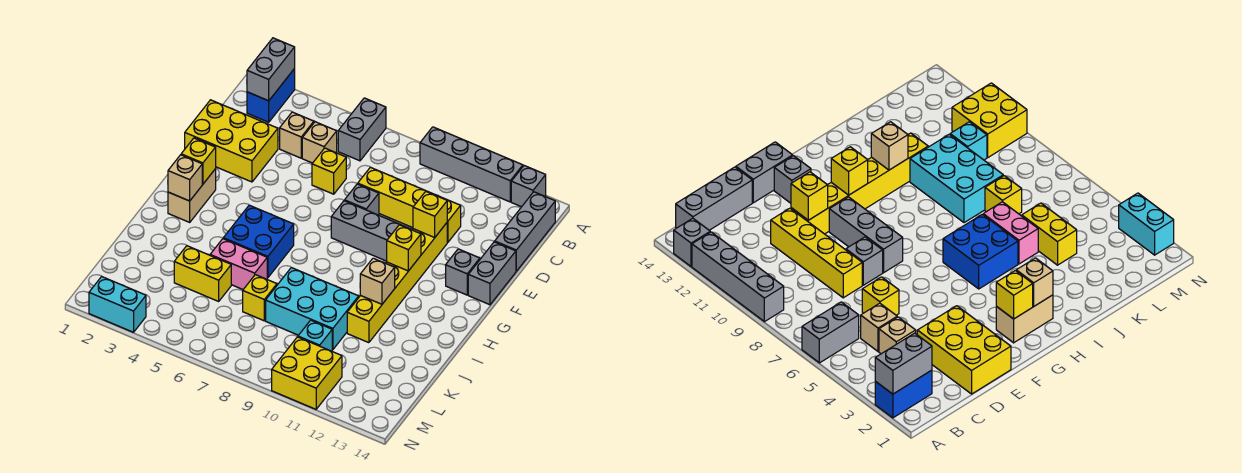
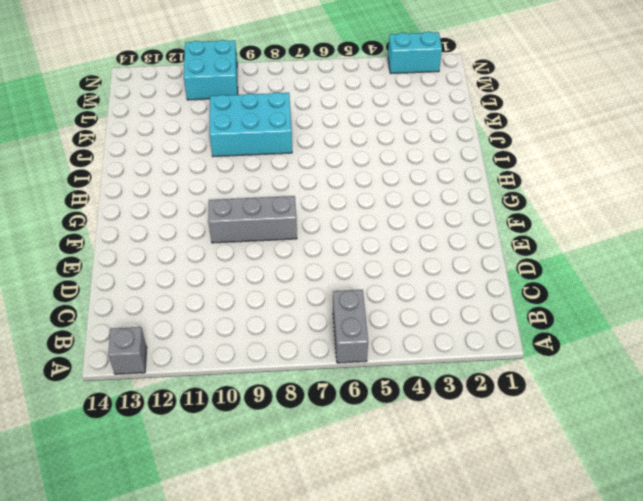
cyan brick M10:N11 level 1 -> yellow brick M10:N11 level 1
none -> blue brick A2:B2 level 1
none -> grey brick A9:A12 level 1
none -> grey brick B14:D14 level 1
none -> tan brick C4 level 1

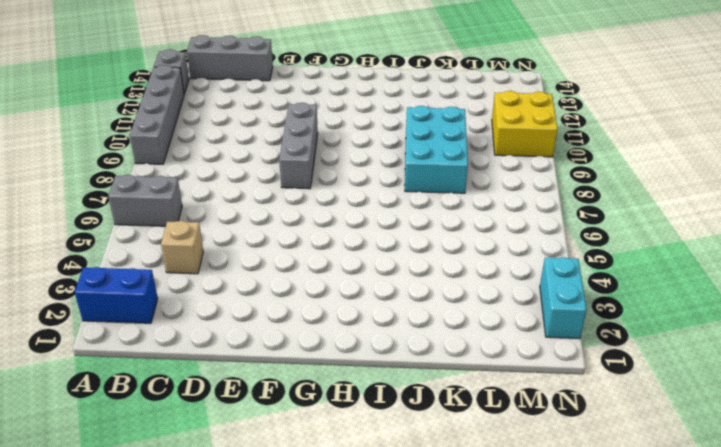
none -> tan brick C5 level 1
none -> yellow brick D1:E3 level 1
none -> yellow brick D6 level 1
none -> yellow brick D8:D11 level 1

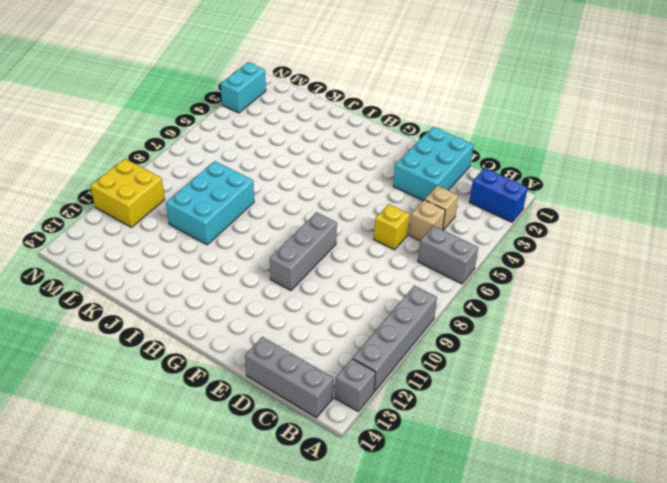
cyan brick D1:E3 level 1 -> yellow brick D1:E3 level 1
none -> yellow brick D8:D11 level 1
none -> grey brick E8 level 1
none -> yellow brick E11:J11 level 1
none -> grey brick E14:F14 level 1

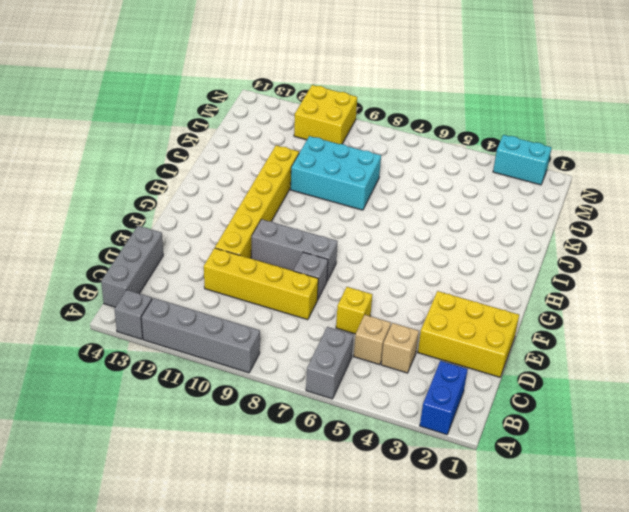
none -> grey brick E14:F14 level 1
none -> grey brick F13 level 1
none -> tan brick G2:H2 level 1
none -> blue brick H5:I6 level 1

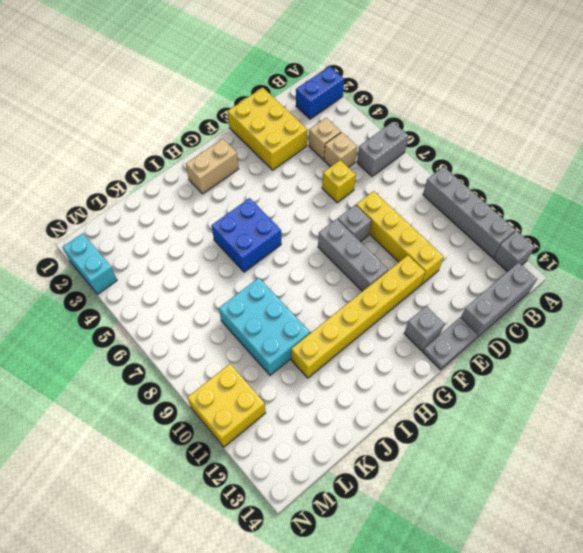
grey plate E14:F14 level 1 -> grey brick E14:F14 level 1
none -> pink brick J5:J6 level 1
none -> yellow brick K4:K5 level 1
none -> yellow brick K7 level 1
none -> cyan brick L10 level 1

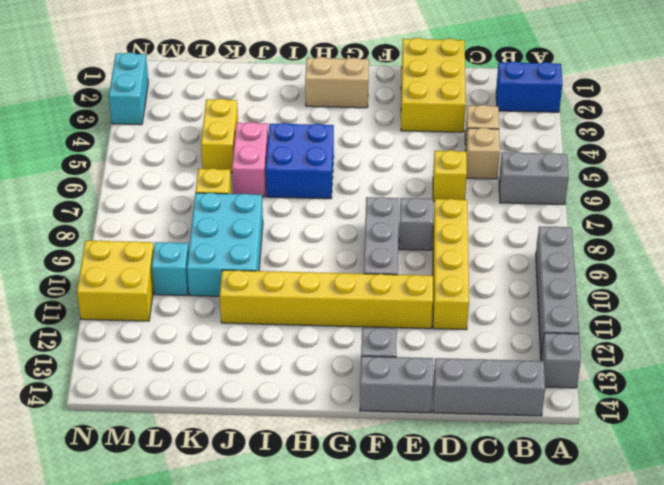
none -> grey brick A2:B2 level 2
none -> yellow brick E11 level 2
none -> yellow brick G2 level 2
none -> yellow brick G11 level 2

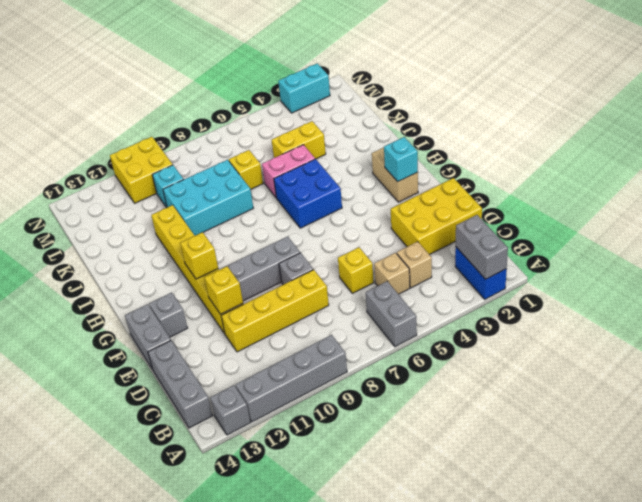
cyan brick G2 level 2 -> yellow brick G2 level 2
none -> tan brick H2 level 2
none -> tan brick I11 level 2

